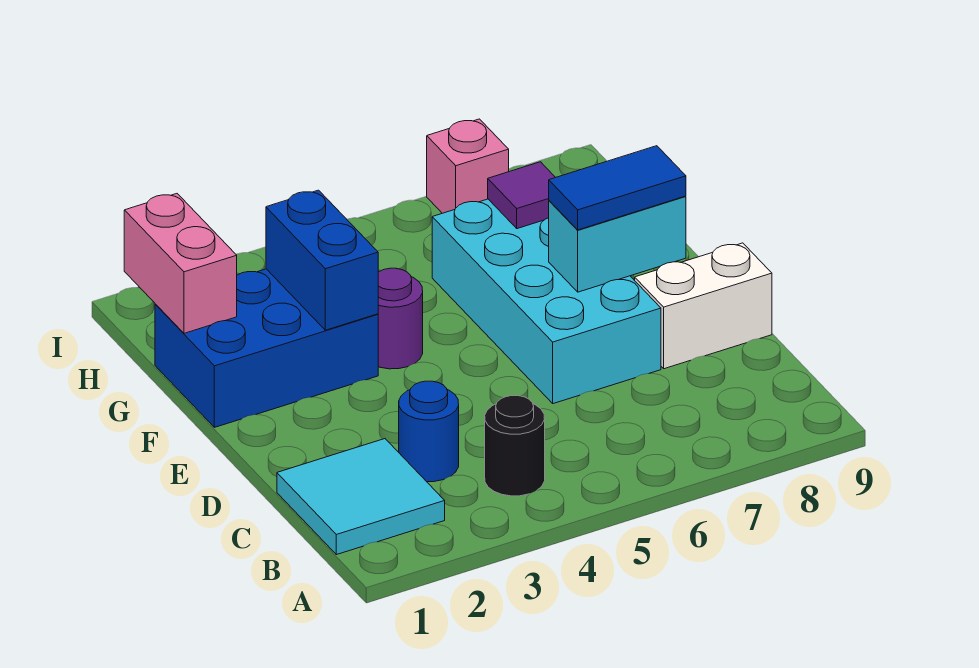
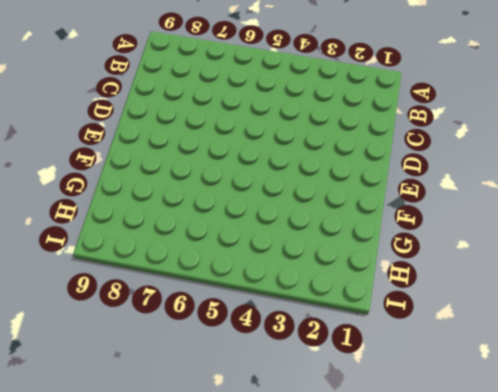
none -> cyan tile B1:C2 level 1
none -> black round brick B4 level 1
none -> blue round brick C3 level 1

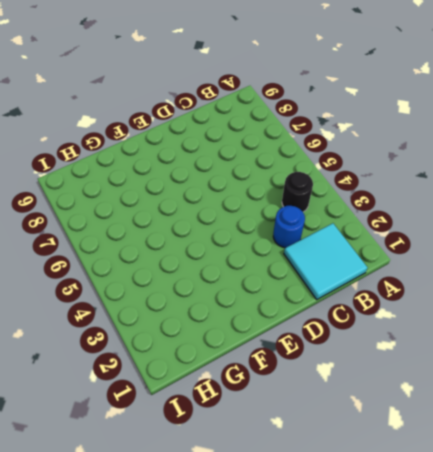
none -> cyan brick D6:G7 level 1
none -> white brick D8:D9 level 1
none -> blue brick F1:G3 level 1

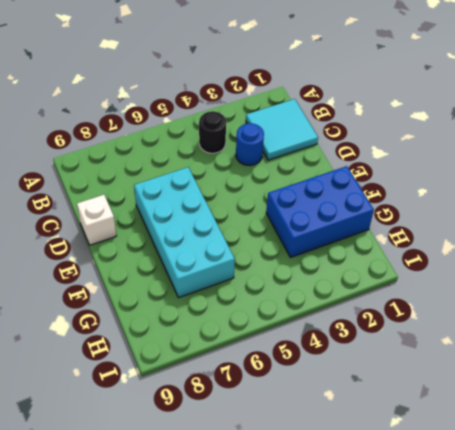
white brick D9 level 1 -> white brick D8:D9 level 1
none -> purple round brick F4 level 1
none -> pink brick I7 level 1
none -> cyan brick E7:E8 level 2

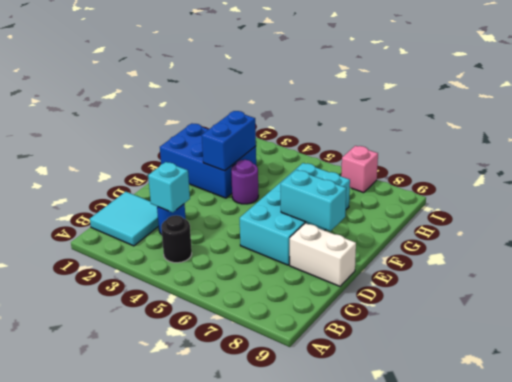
cyan brick C3 level 2 -> none
none -> pink brick G1:H1 level 2
none -> purple tile G7 level 2
none -> blue tile E7:E8 level 3

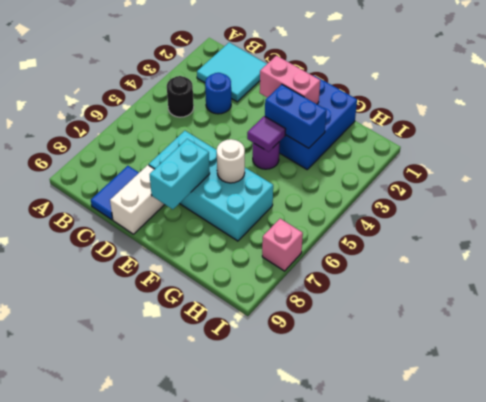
blue tile C8:C9 level 1 -> blue tile E7:E8 level 3
pink brick E2:F2 level 2 -> pink brick G1:H1 level 2
purple tile F4 level 2 -> purple tile G7 level 2
white round brick F6 level 2 -> none

